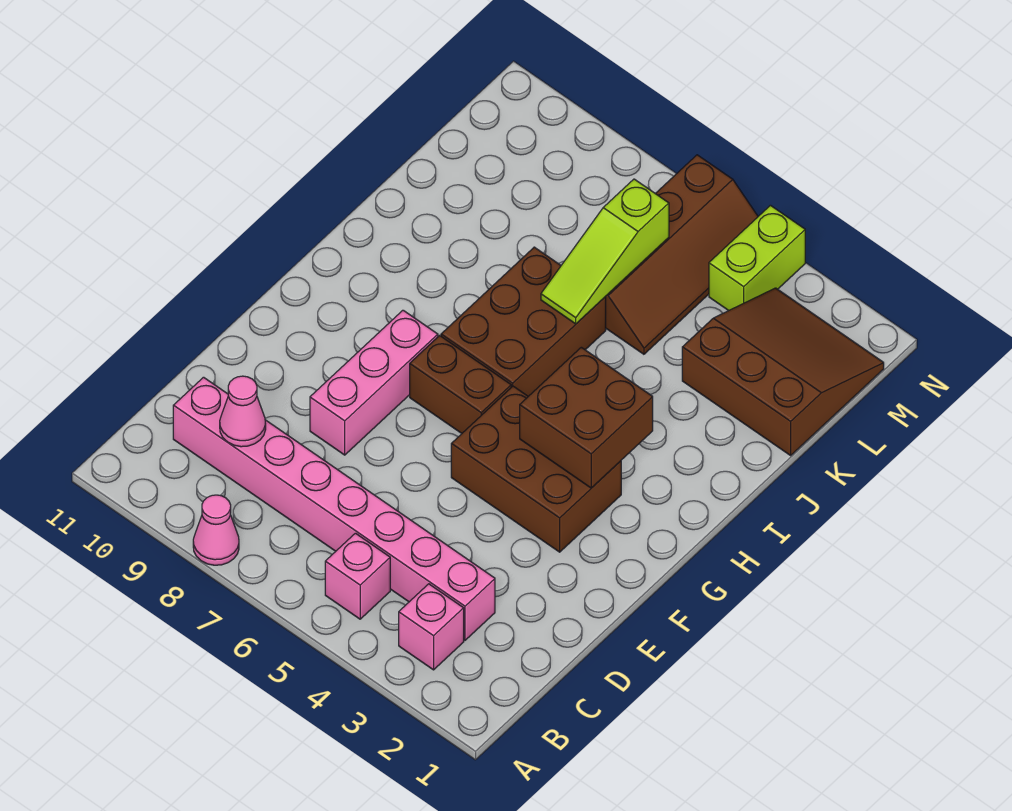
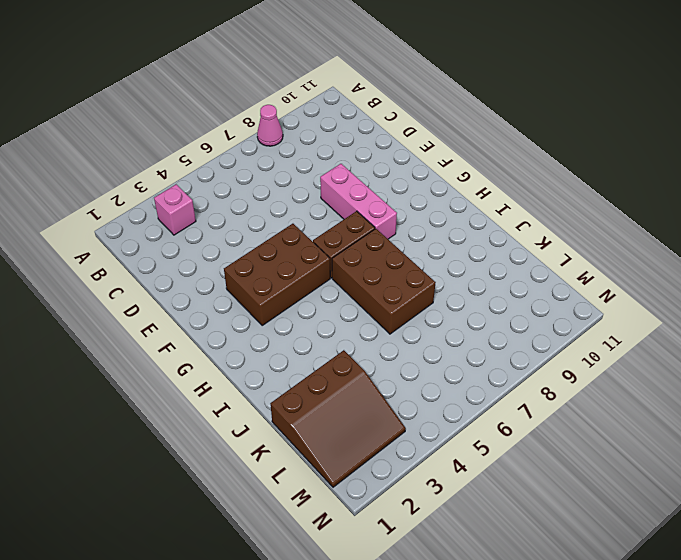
none -> pink brick B5 level 1
none -> pink brick C3:C10 level 1
none -> brown slope K5:N6 level 1 top 6

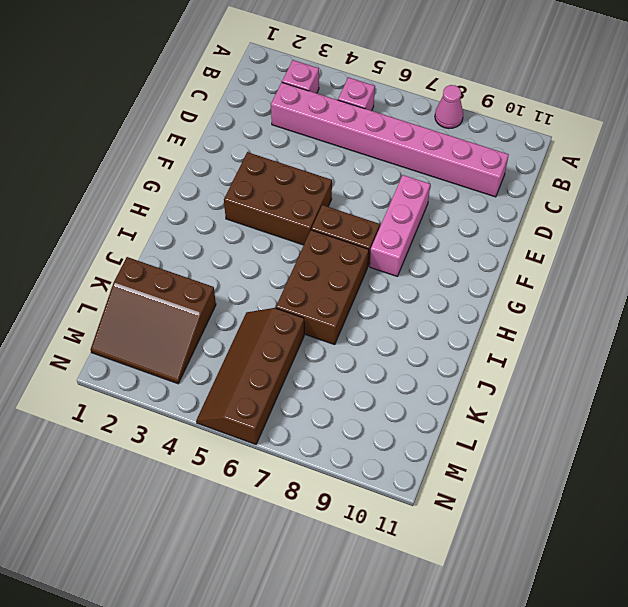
none -> lime brick M4:N4 level 1
none -> pink cone C9 level 2
none -> brown brick G3:H4 level 2

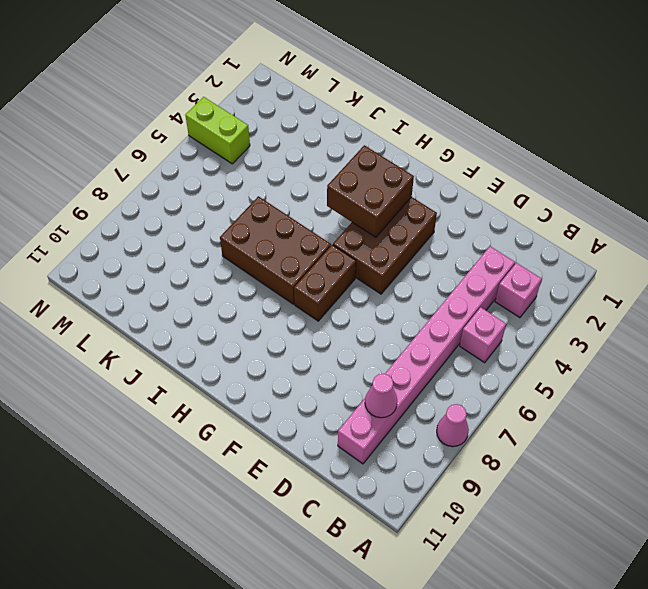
none -> pink brick E8:G8 level 1
none -> brown slope K1:M3 level 1 top K
none -> brown slope K5:N6 level 1 top 6

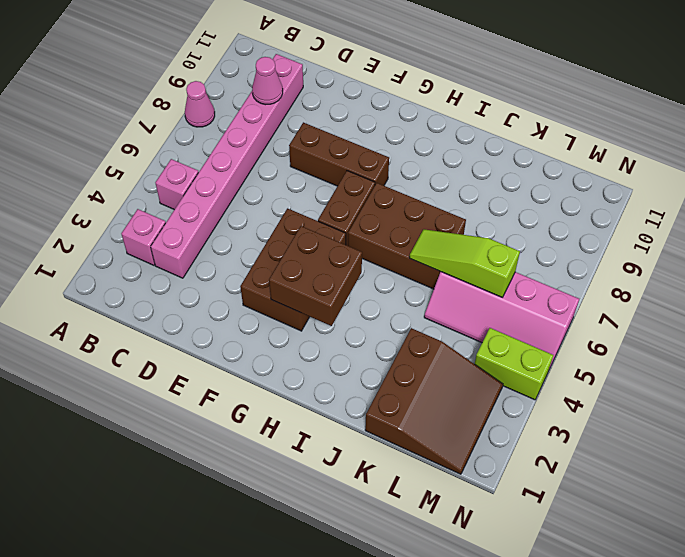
brown brick E8:G8 level 1 -> pink brick E8:G8 level 1
pink slope K5:N6 level 1 top 6 -> brown slope K5:N6 level 1 top 6

